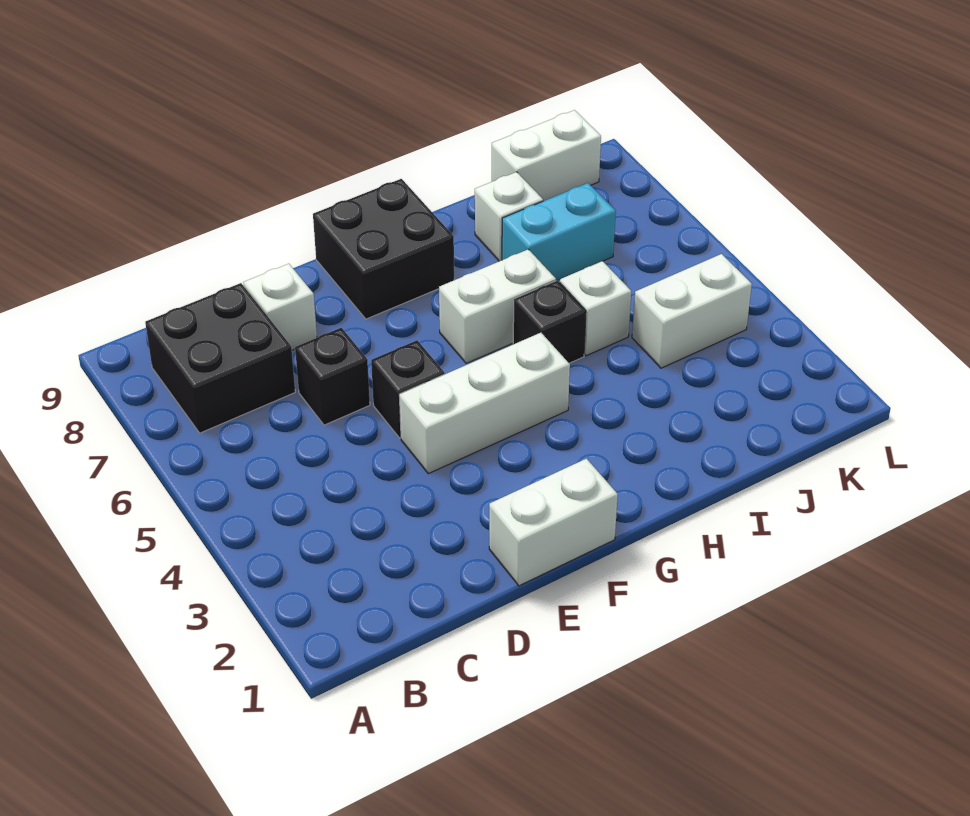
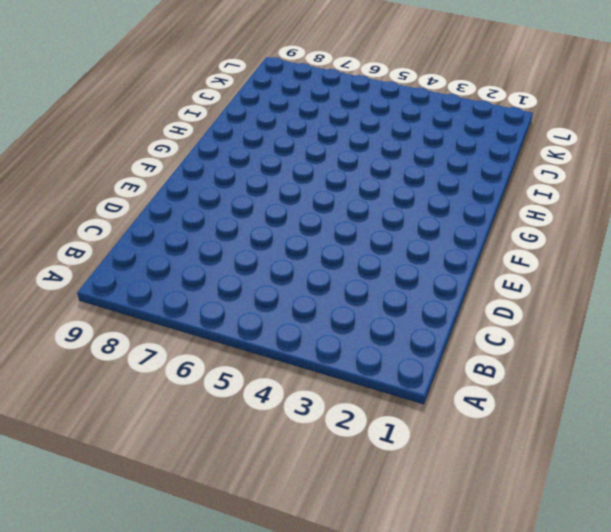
none -> black brick B7:C8 level 1
none -> black brick D6 level 1
none -> white brick D8 level 1

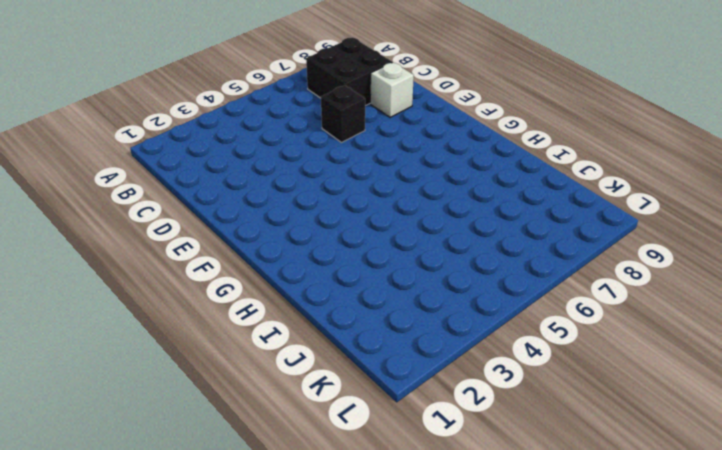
none -> white brick E1:F1 level 1
none -> white brick E4:G4 level 1
none -> black brick E5 level 1

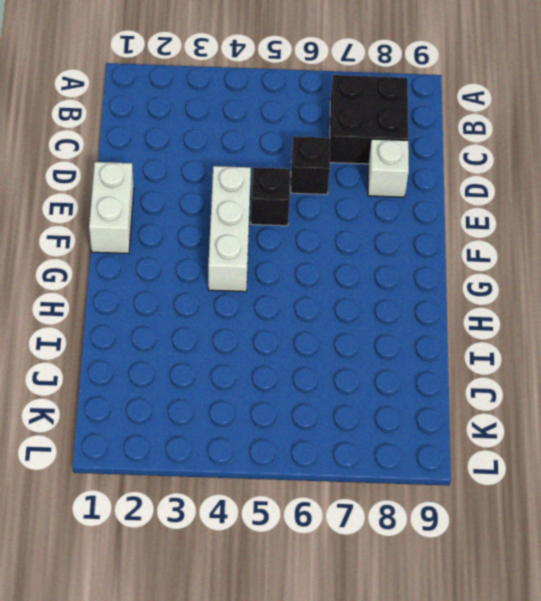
none -> black brick F8:G9 level 1
none -> white brick G6:H6 level 1
none -> black brick H5 level 1

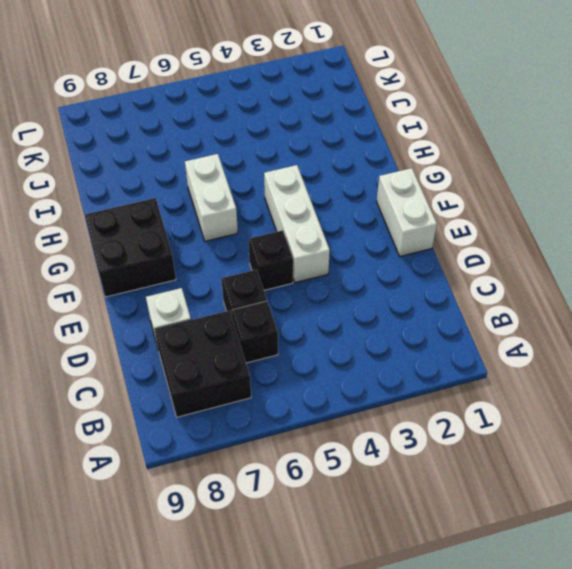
black brick C6 level 1 -> black brick H5 level 1
none -> white brick I5 level 1
none -> cyan brick I7:J7 level 1
none -> white brick I8 level 1

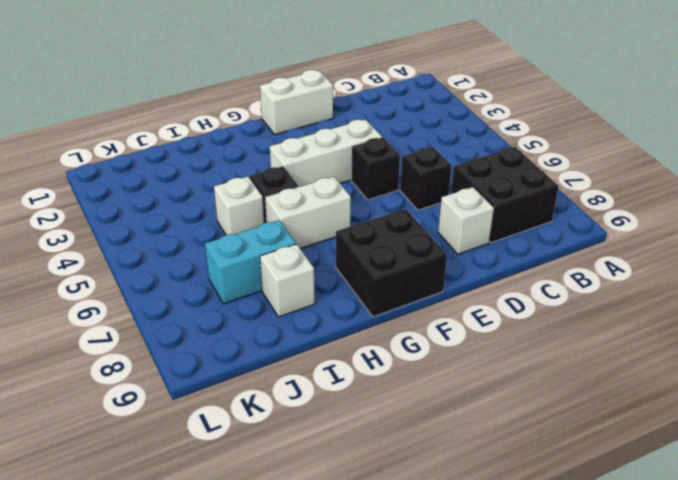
none -> white brick J4:K4 level 1
none -> white brick J9:K9 level 1

